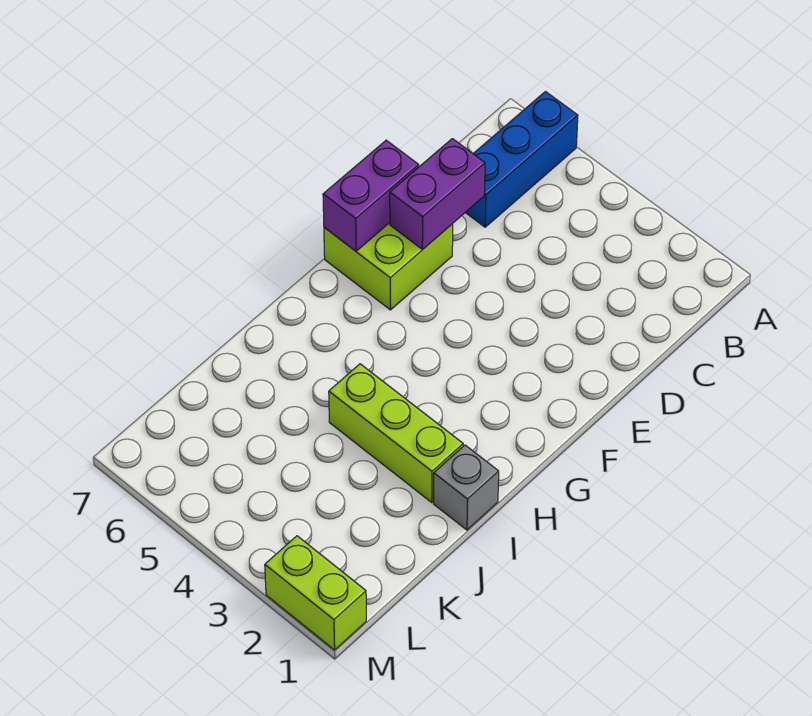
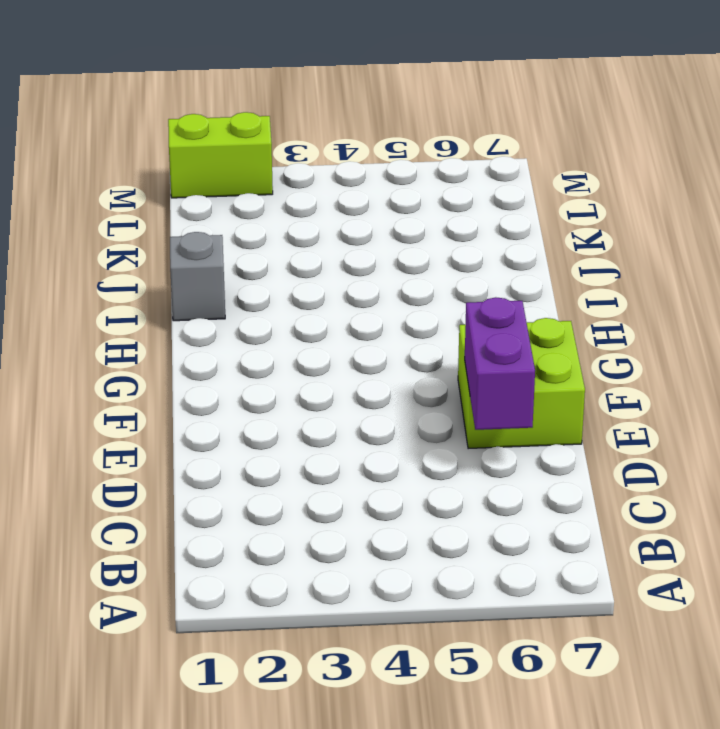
none -> blue brick A6:C6 level 1
none -> lime brick I2:I4 level 1

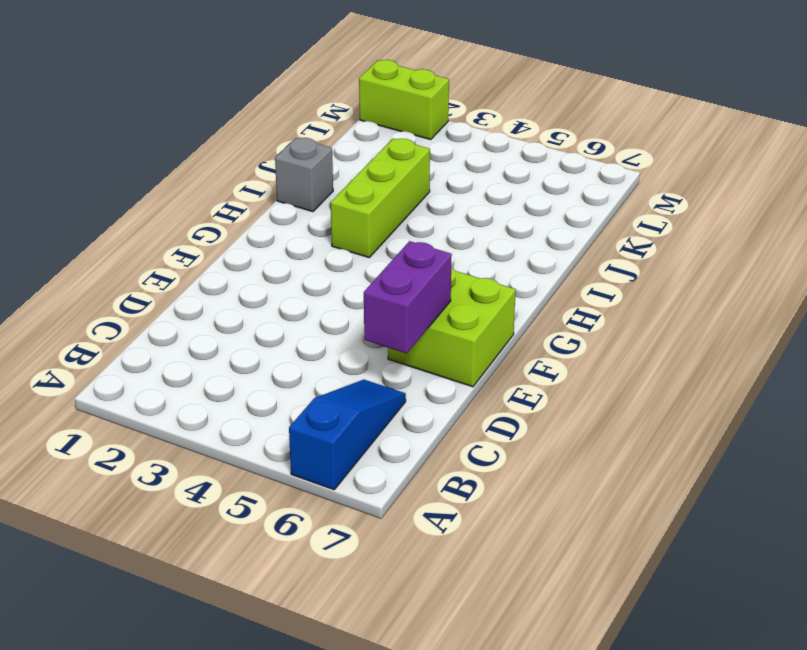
blue slope A6:C6 level 1 top A -> blue brick A6:C6 level 1
lime brick H3:J3 level 1 -> lime brick I2:I4 level 1
none -> purple brick E7:F7 level 2

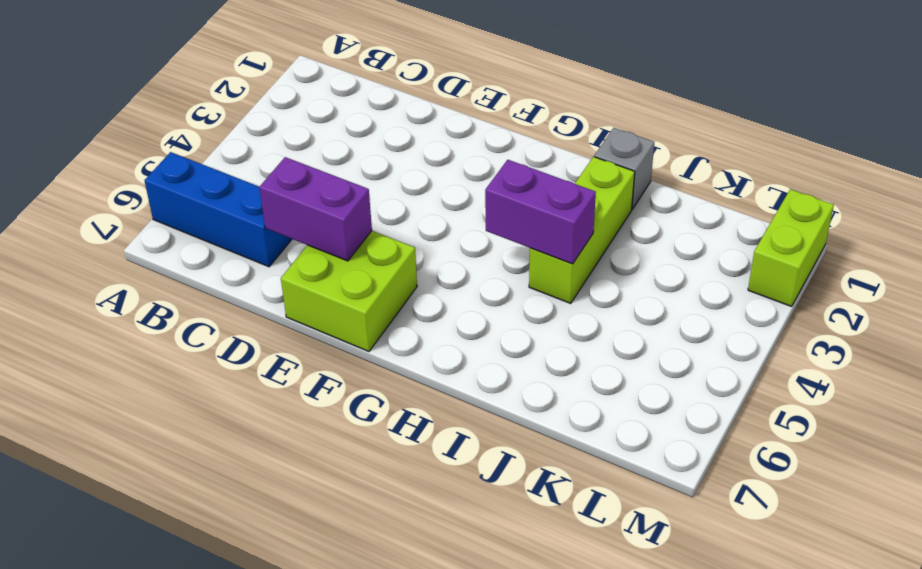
purple brick H4:I4 level 2 -> purple brick E7:F7 level 2

